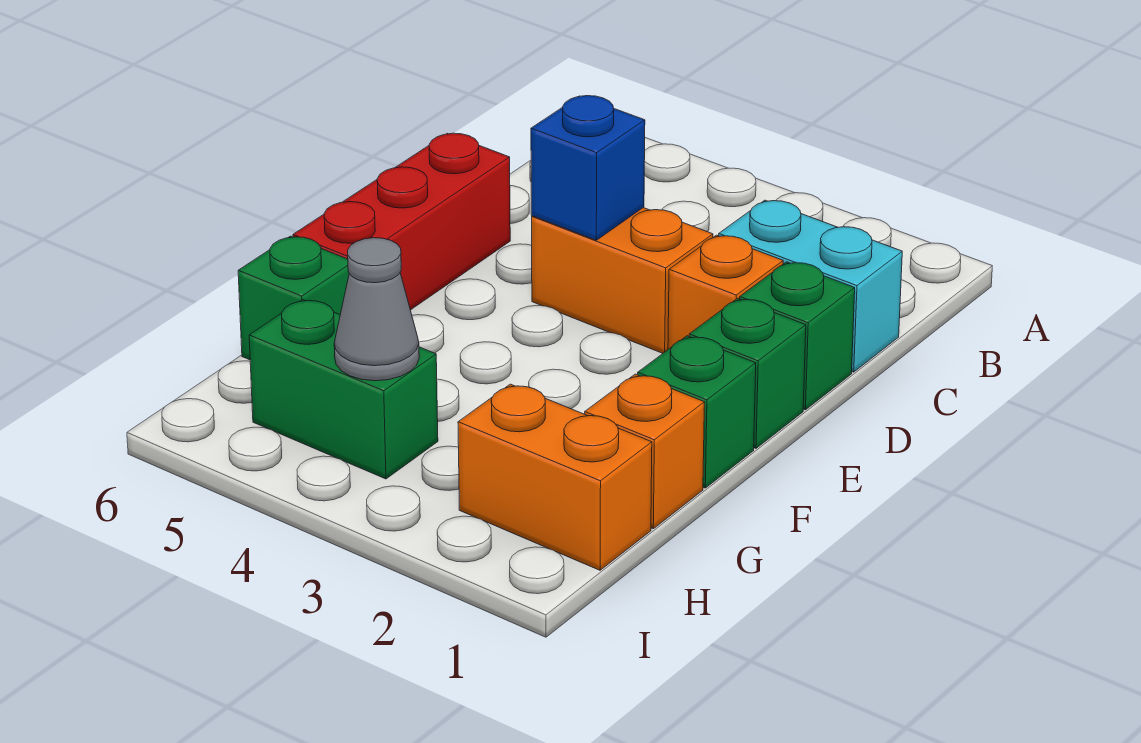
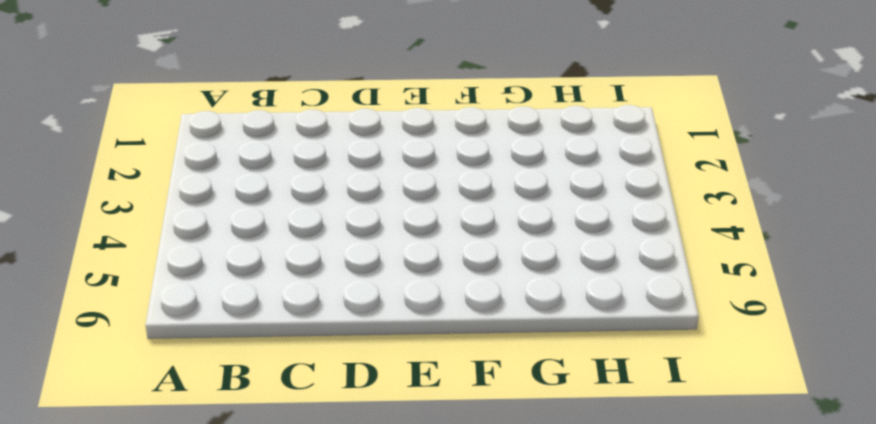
none -> cyan brick C1:C2 level 1
none -> green brick D1 level 1
none -> orange brick D2 level 1

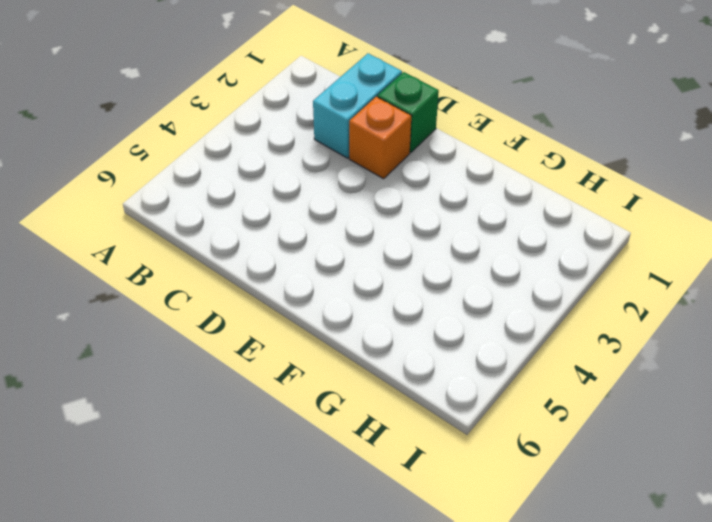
none -> orange brick D3:D4 level 1
none -> red brick D6:F6 level 1
none -> green brick E1 level 1

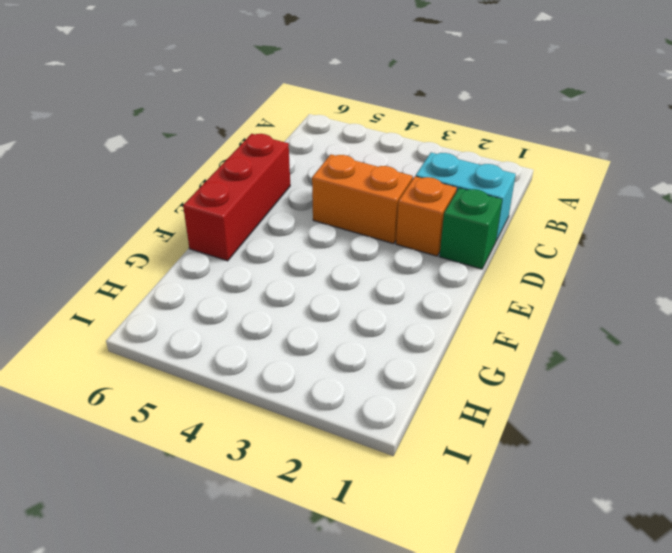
none -> green brick E1 level 1
none -> green brick F1 level 1
none -> orange brick G1 level 1

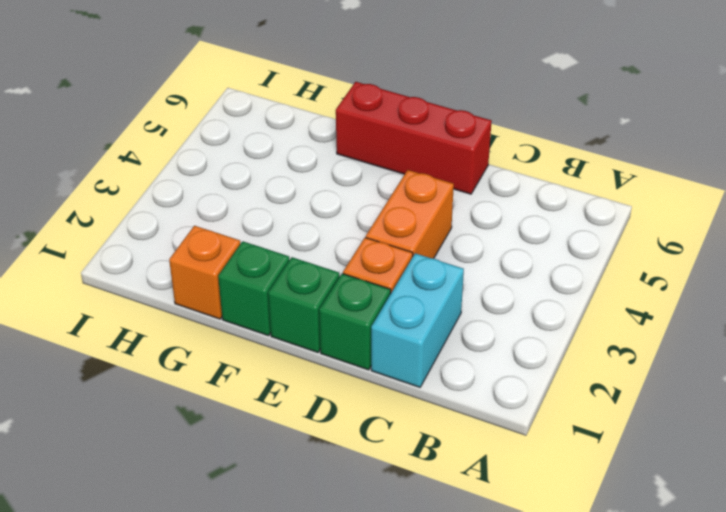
none -> green brick G6 level 1
none -> orange brick H1:H2 level 1
none -> green brick H4:H5 level 1

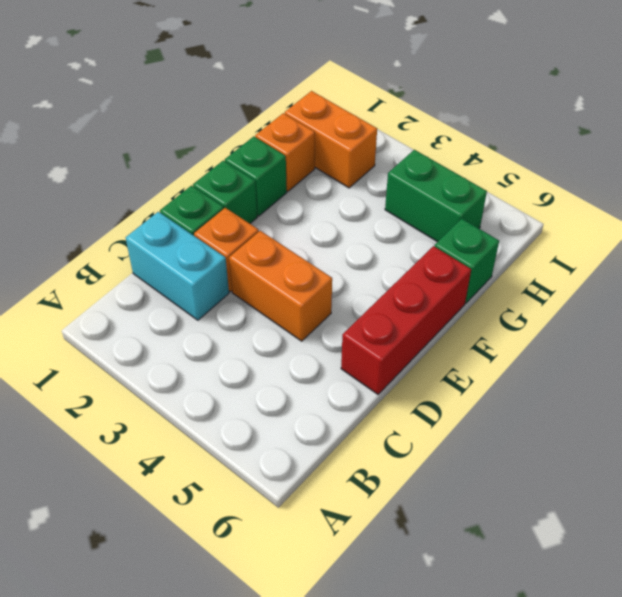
none -> blue brick D4 level 2
none -> grey cone H4 level 2

